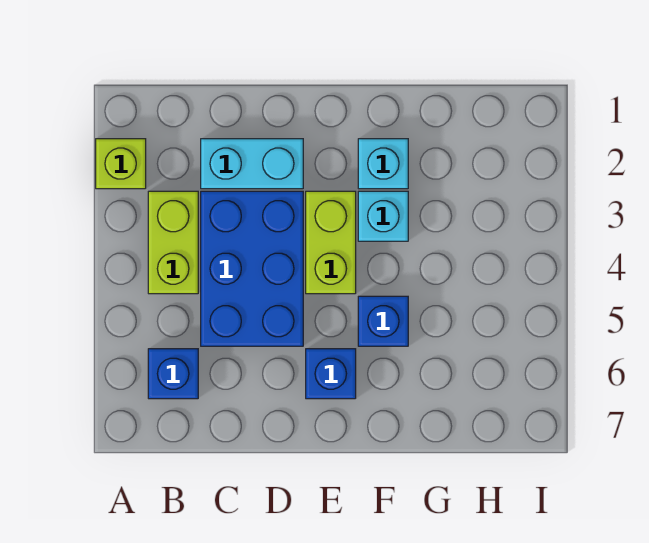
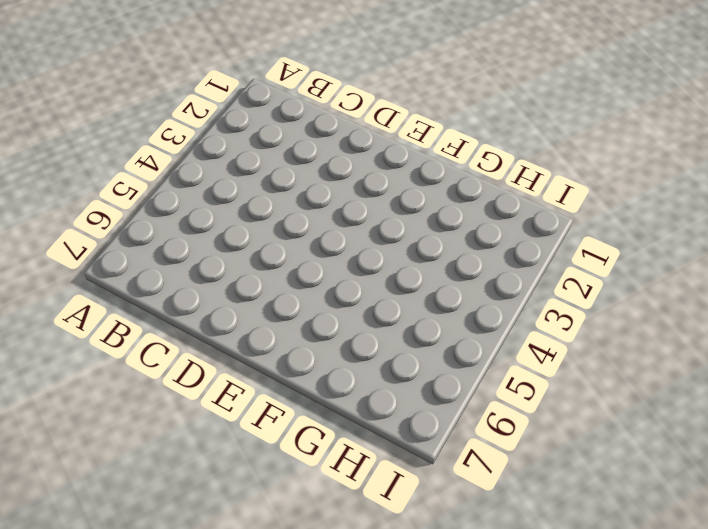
none -> lime brick A2 level 1
none -> lime brick B3:B4 level 1

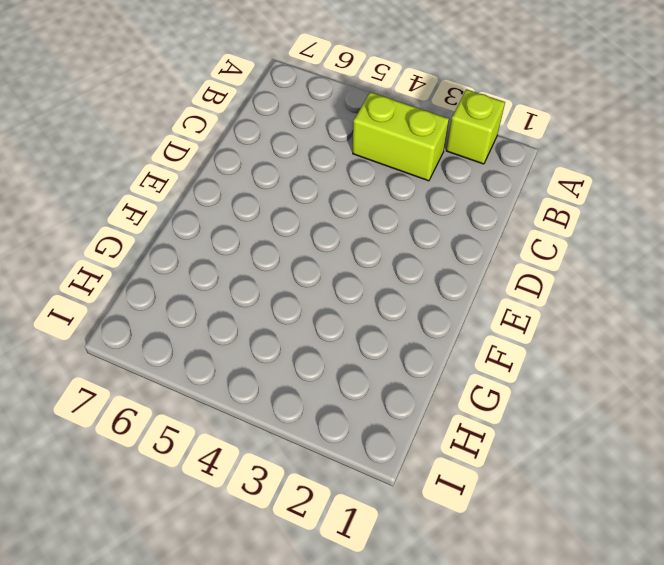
none -> blue brick B6 level 1
none -> cyan brick C2:D2 level 1

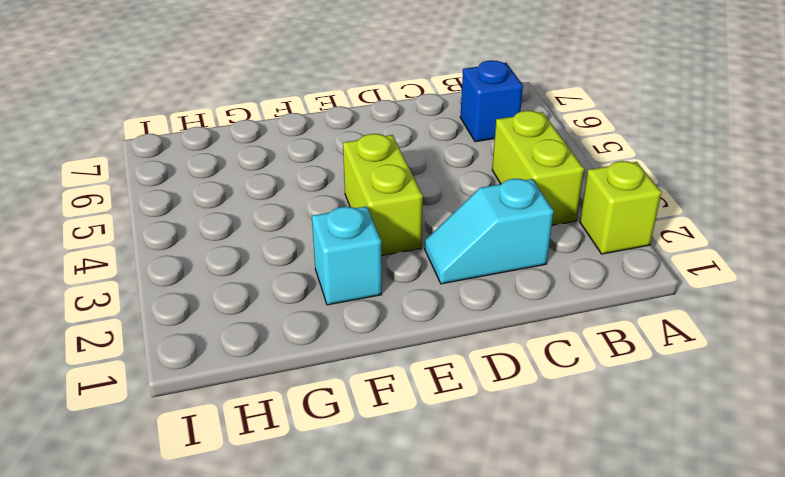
cyan slope C2:D2 level 1 top C -> cyan brick C2:D2 level 1
none -> blue brick C3:D5 level 1
none -> blue brick E6 level 1

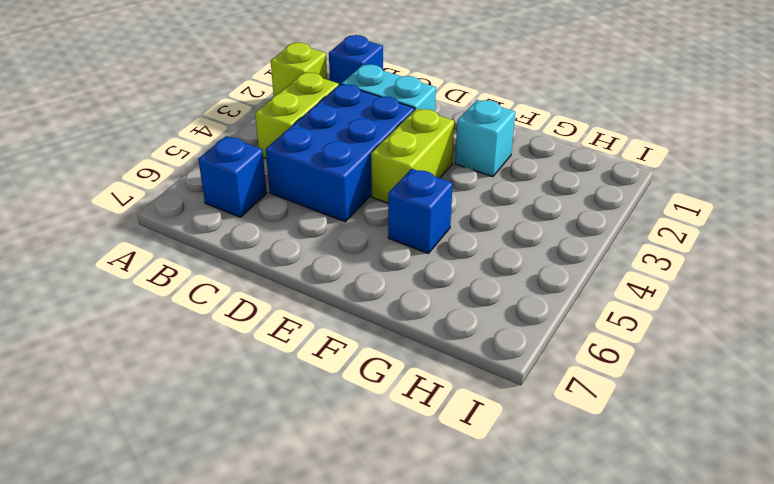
blue brick B1 level 1 -> blue brick E6 level 1
none -> cyan brick F3 level 1

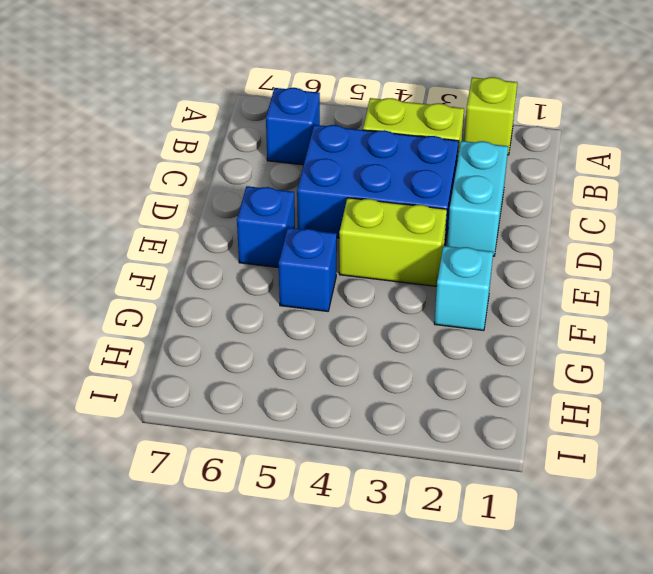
none -> cyan brick F3 level 1

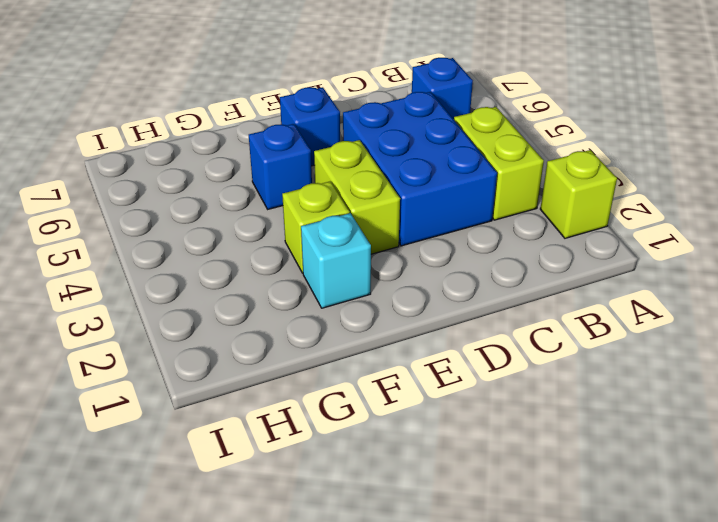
lime brick F3 level 1 -> cyan brick F3 level 1
none -> cyan brick C2:D2 level 1

